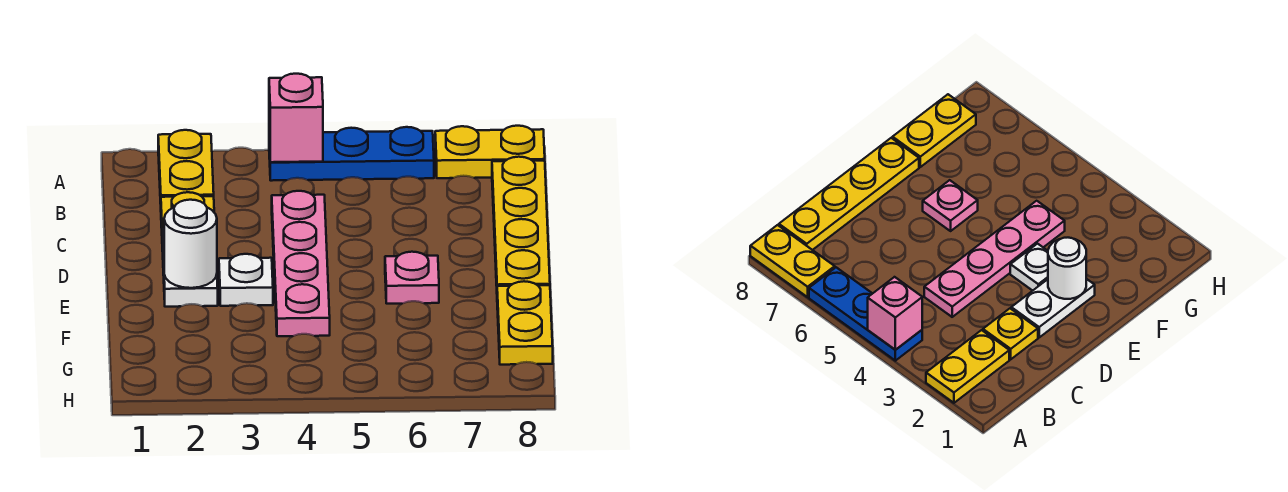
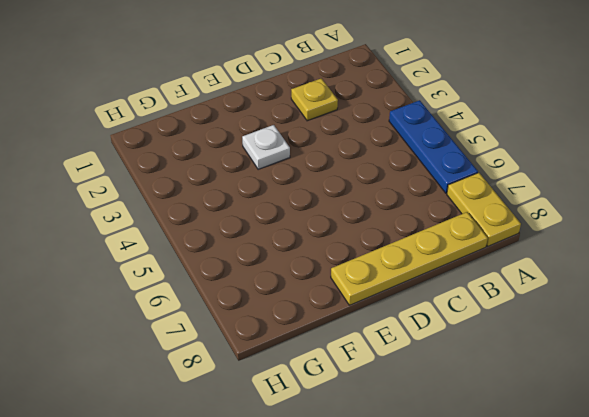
none -> yellow plate A2:B2 level 1
none -> pink plate C4:F4 level 1
none -> white plate D2:E2 level 1

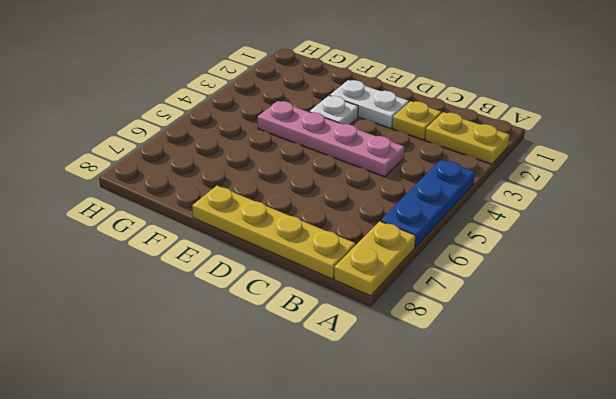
none -> pink plate E6 level 1
none -> yellow plate F8:G8 level 1
none -> pink brick A4 level 2

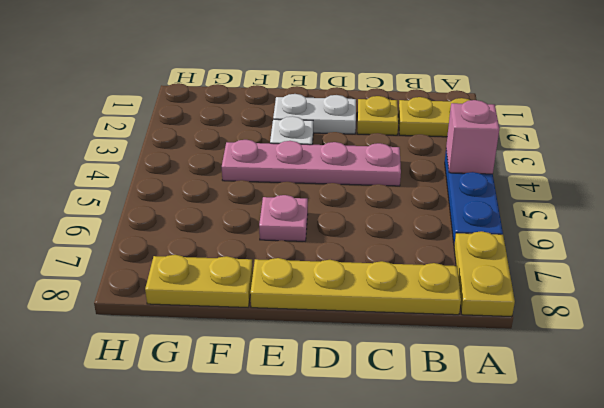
none -> white round brick E2 level 2

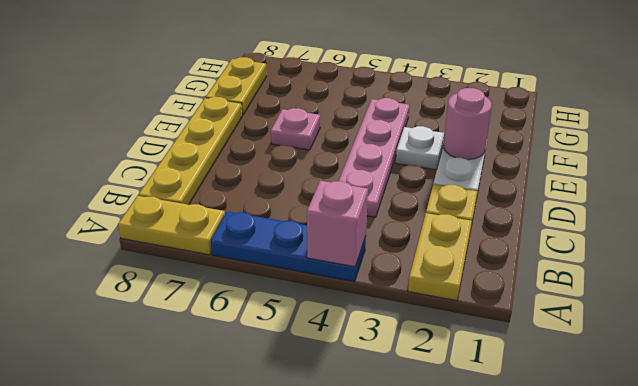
pink round brick E2 level 2 -> white round brick E2 level 2

